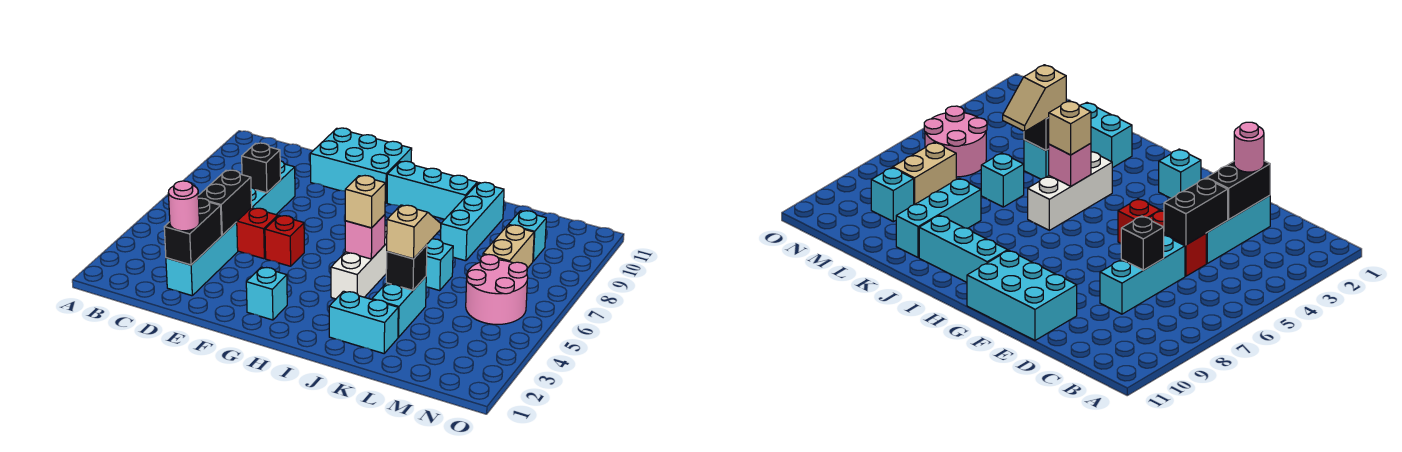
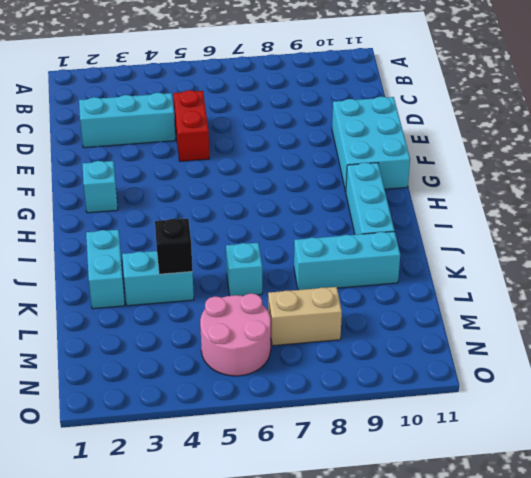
none -> cyan brick D6:D8 level 1
none -> red brick F5 level 1
none -> white brick I4:I6 level 1

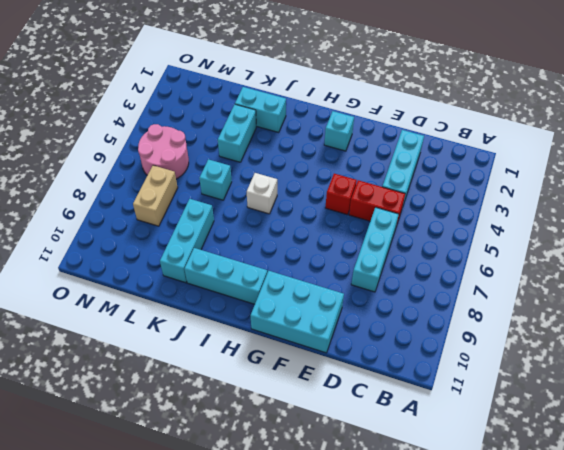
white brick I6 level 1 -> white brick I4:I6 level 1
none -> cyan brick M9 level 1
none -> black brick D2:D3 level 2
none -> black brick D4:D5 level 2

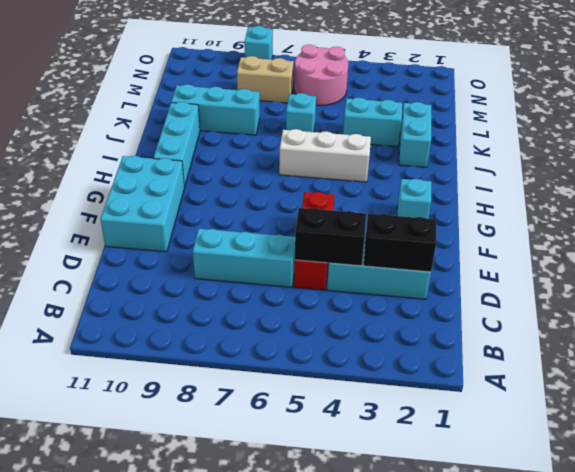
cyan brick O8 level 1 -> cyan brick M9 level 1
none -> black brick D7 level 2
none -> pink brick I5 level 2
none -> black brick K4 level 2

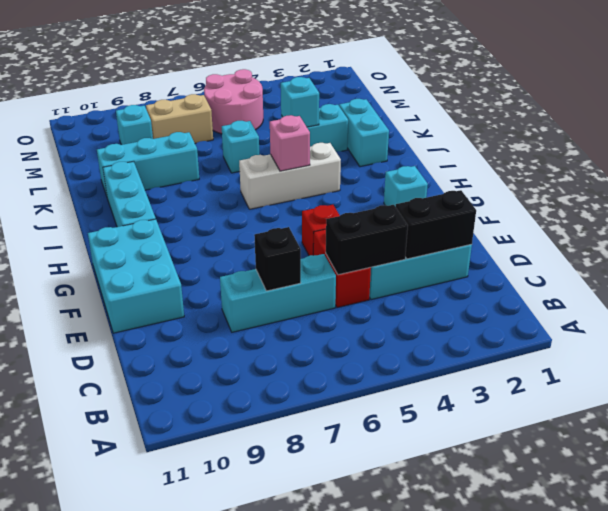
cyan brick K4 level 2 -> black brick K4 level 2
none -> pink round brick D2 level 3
none -> tan brick I5 level 3
none -> tan slope K4:K5 level 3 top 4

